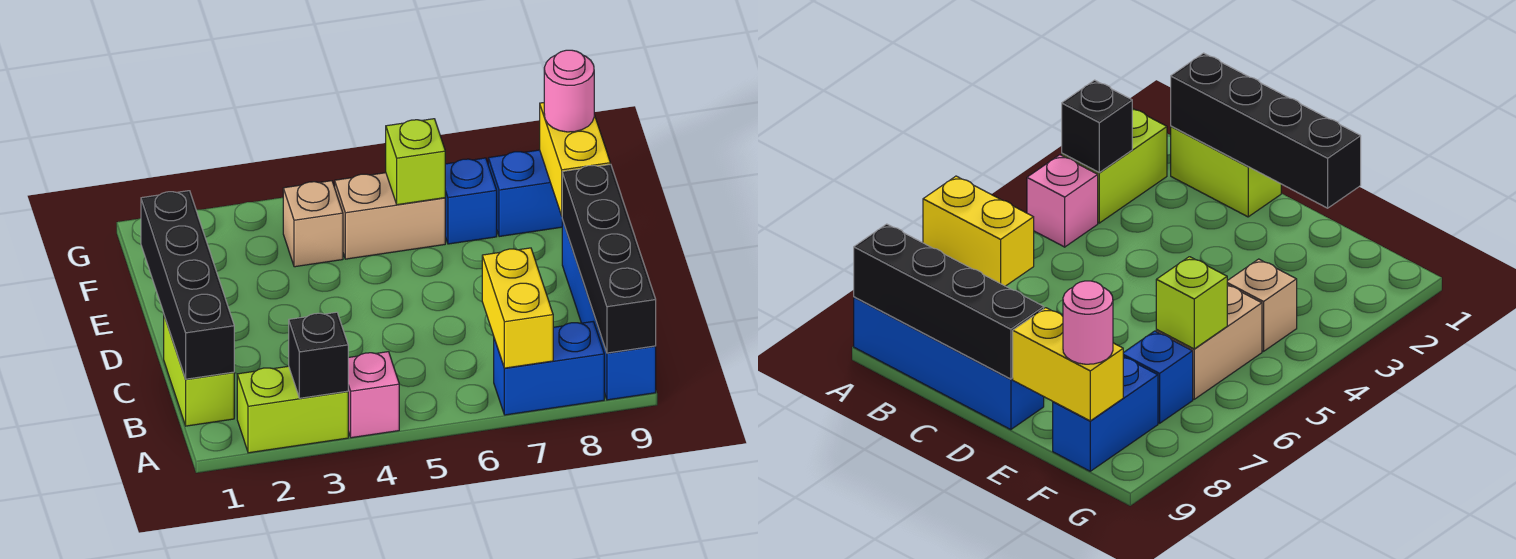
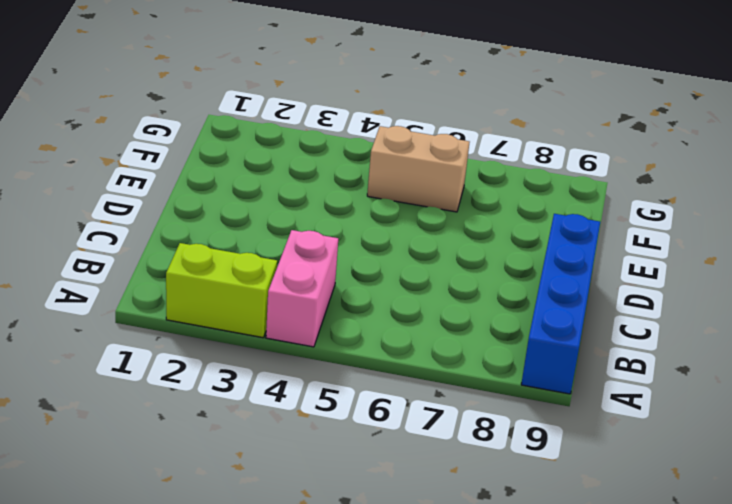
pink brick A4:B4 level 1 -> pink brick A4 level 1
none -> blue brick A7:A8 level 1
none -> lime brick B1:C1 level 1
none -> tan brick F4 level 1

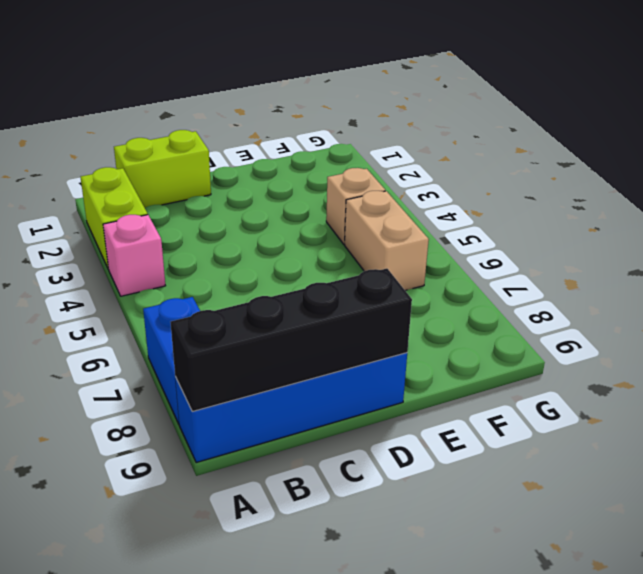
none -> blue brick F7 level 1
none -> blue brick F8:F9 level 1
none -> black brick A3 level 2

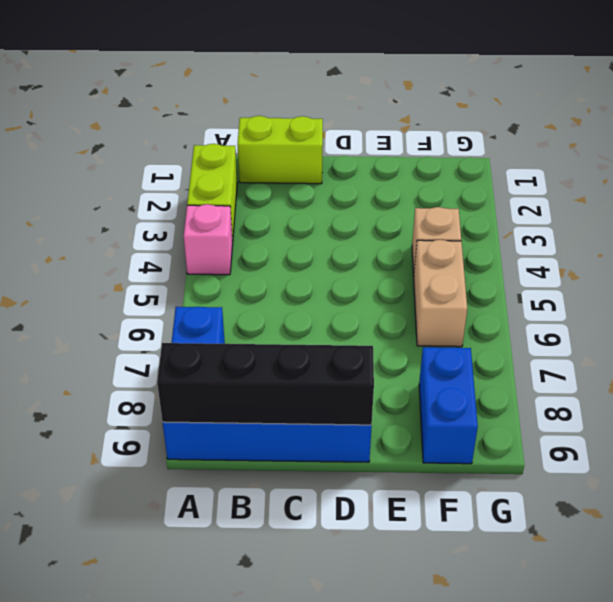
none -> blue brick F7 level 1
none -> black brick A3 level 2
none -> yellow brick A7:B7 level 2

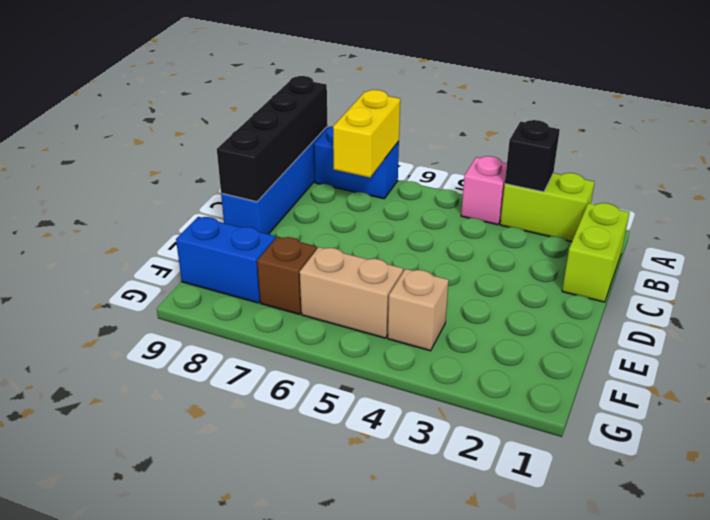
brown brick F7 level 1 -> blue brick F7 level 1
none -> black brick B1:E1 level 2
none -> yellow brick E9:F9 level 2
none -> lime brick F6 level 2

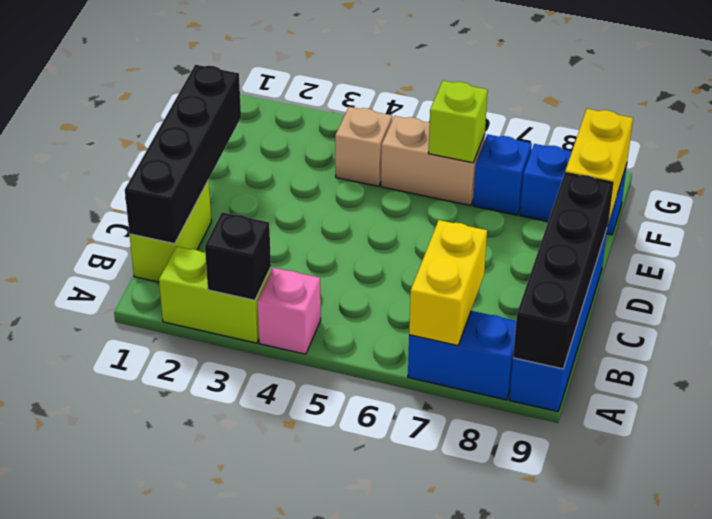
none -> pink round brick F9 level 3

